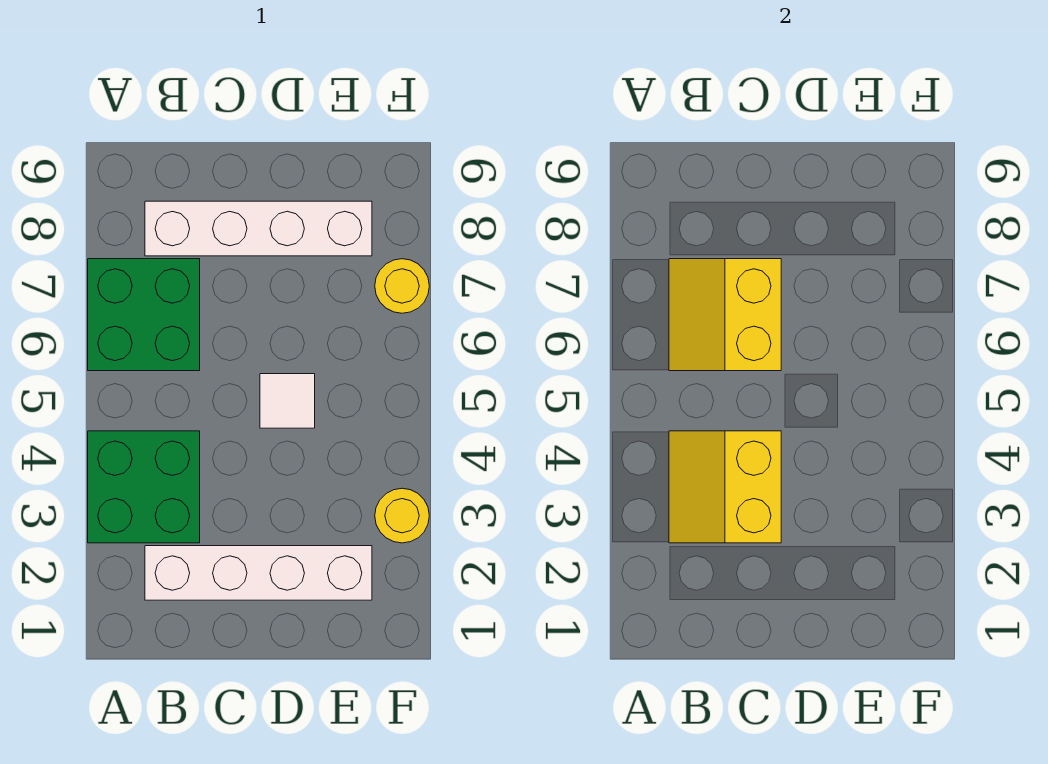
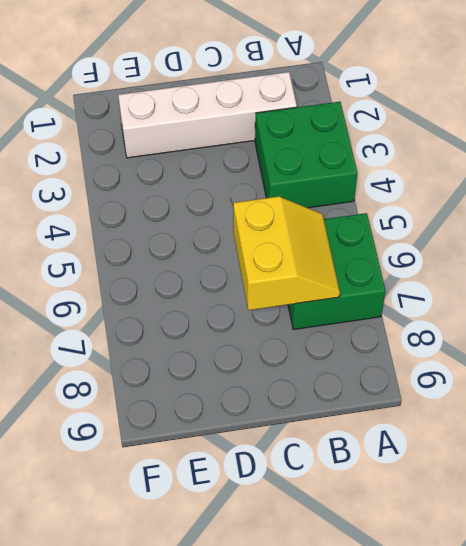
none -> white brick B8:E8 level 1
none -> white tile D5 level 1

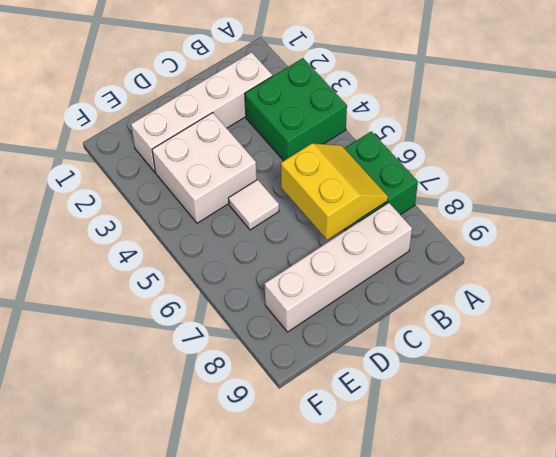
white brick D3:E4 level 1 -> none
none -> yellow round brick F3 level 1
none -> yellow round brick F7 level 1

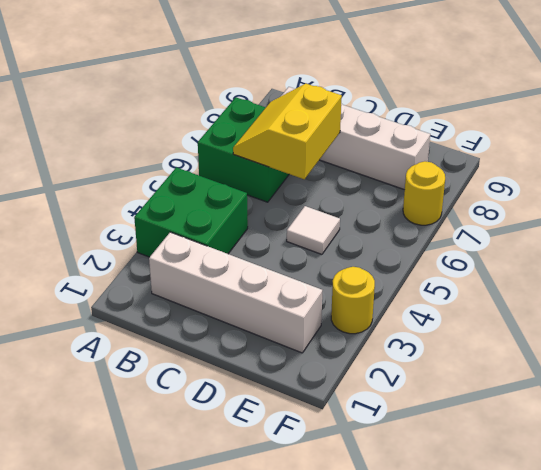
none -> yellow slope B3:C4 level 2 top C

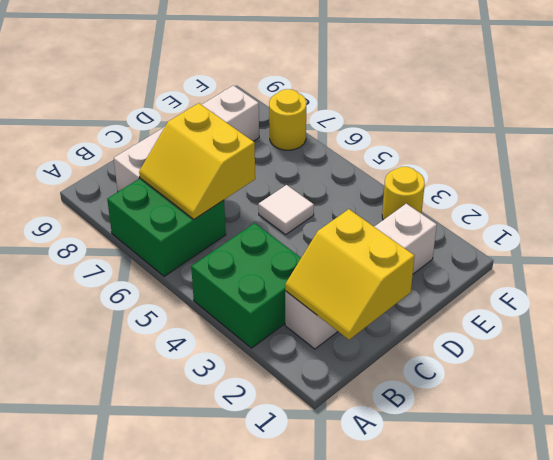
yellow slope B1:C2 level 2 top C -> yellow slope B3:C4 level 2 top C

